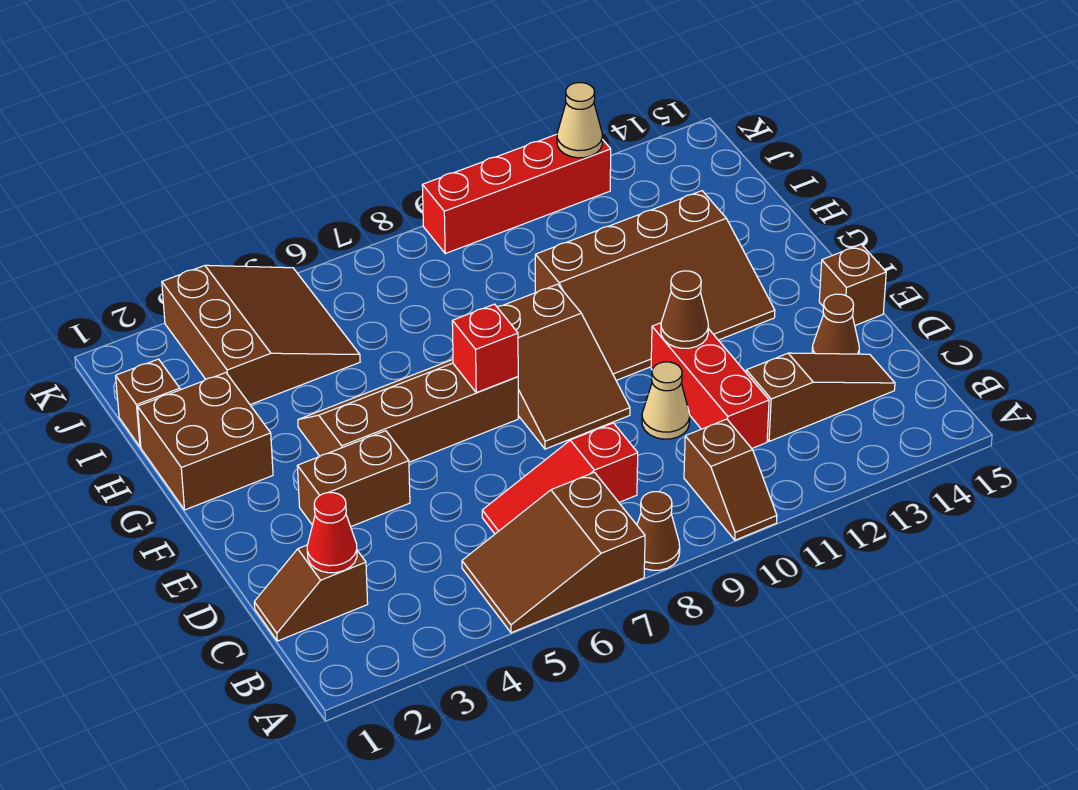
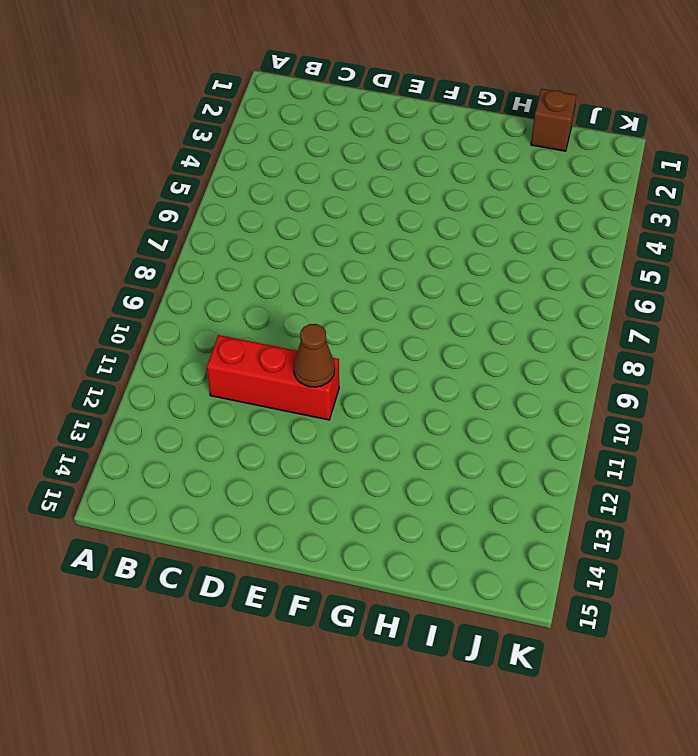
none -> brown slope A5:B7 level 1 top 7
none -> brown cone A8 level 1
none -> brown slope A10:B10 level 1 top B

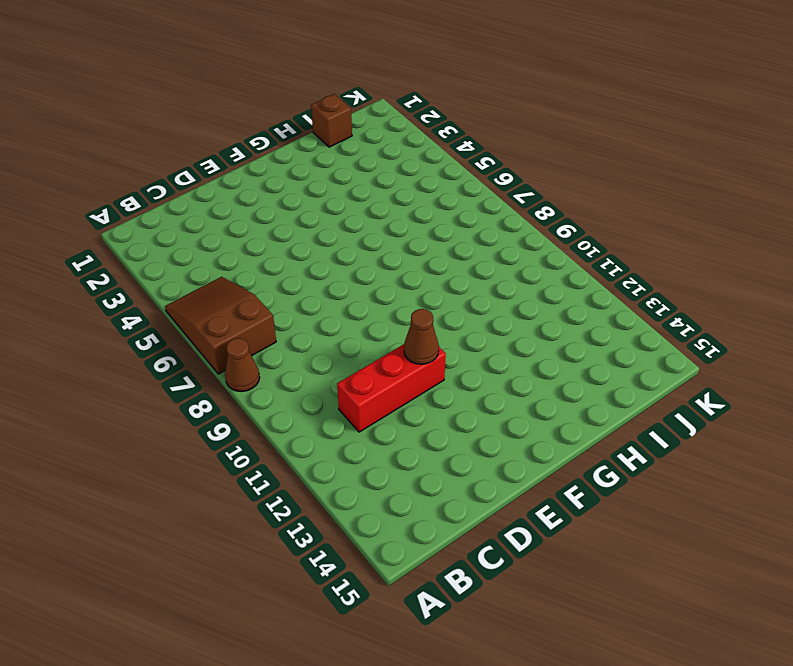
none -> brown slope A10:B10 level 1 top B
none -> brown slope C1:C2 level 1 top 2
none -> red slope C6:C8 level 1 top 8

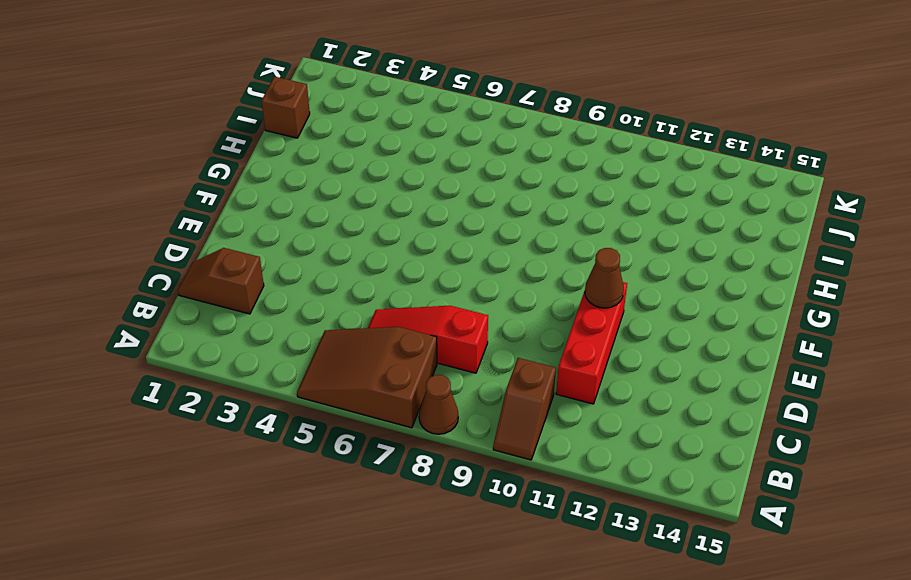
none -> brown slope C12:C14 level 1 top 12
none -> tan cone D10 level 1
none -> brown cone D14 level 1

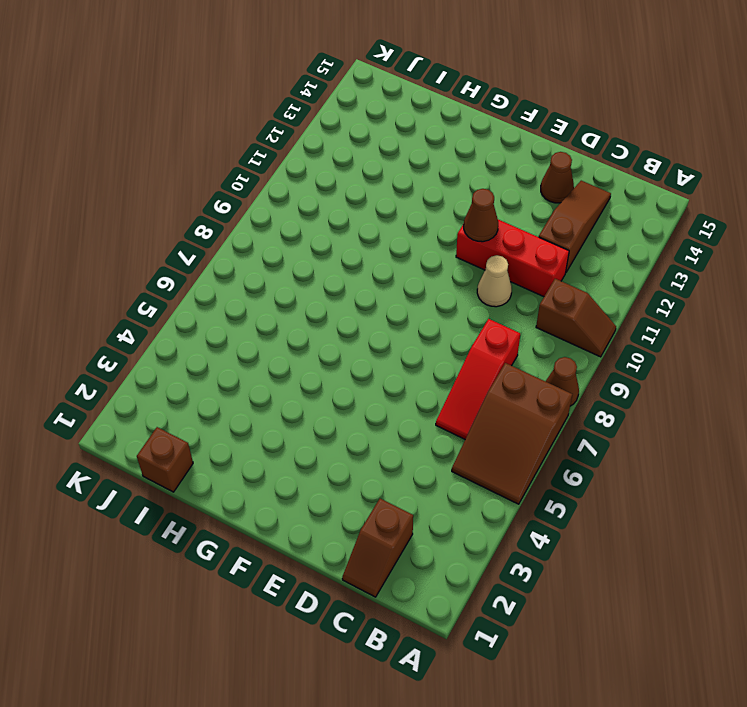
none -> brown brick E3:E4 level 1
none -> brown slope E8:G9 level 1 top G
none -> brown brick E15 level 1

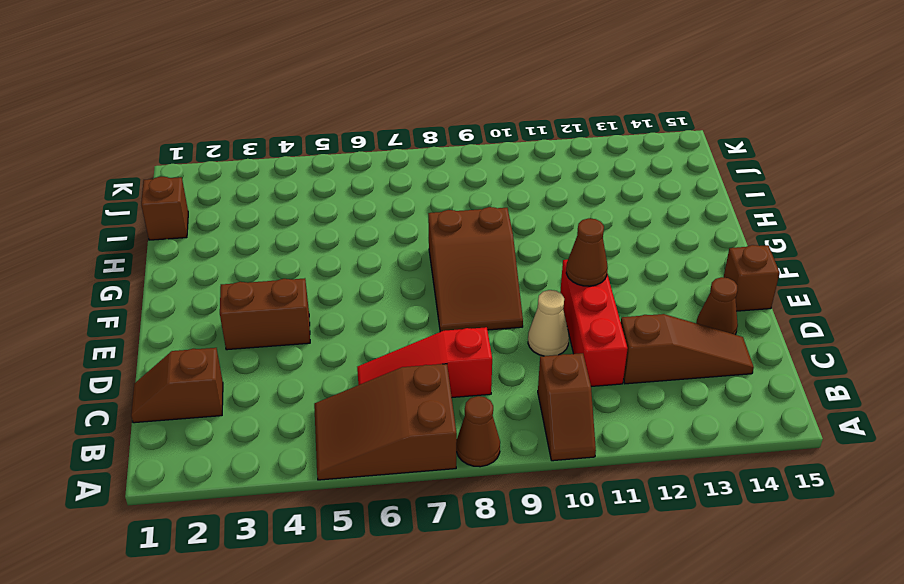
none -> brown slope F4:G7 level 1 top F
none -> brown slope F10:H13 level 1 top H
none -> brown brick G1:H2 level 1

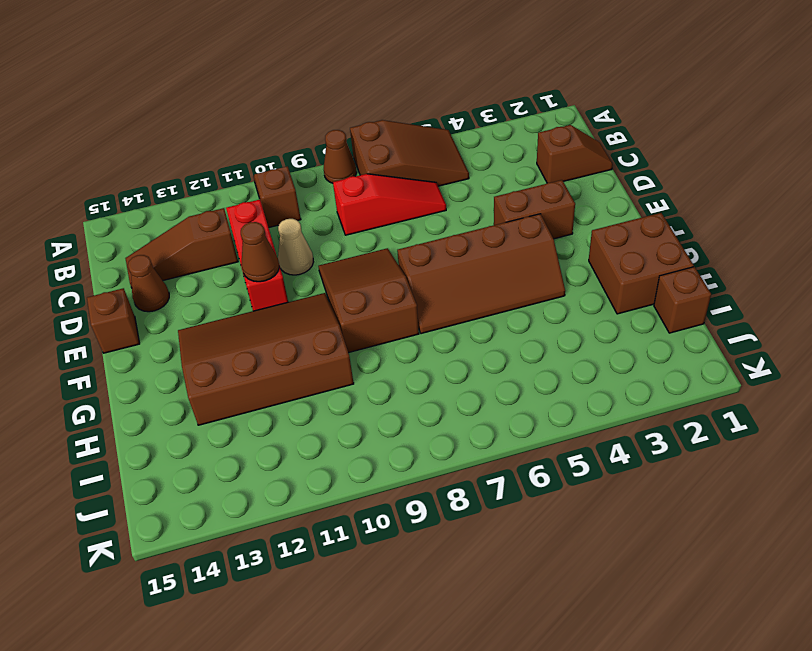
none -> brown slope I3:K5 level 1 top 3
none -> red brick K9:K12 level 1
none -> red cone C2 level 2

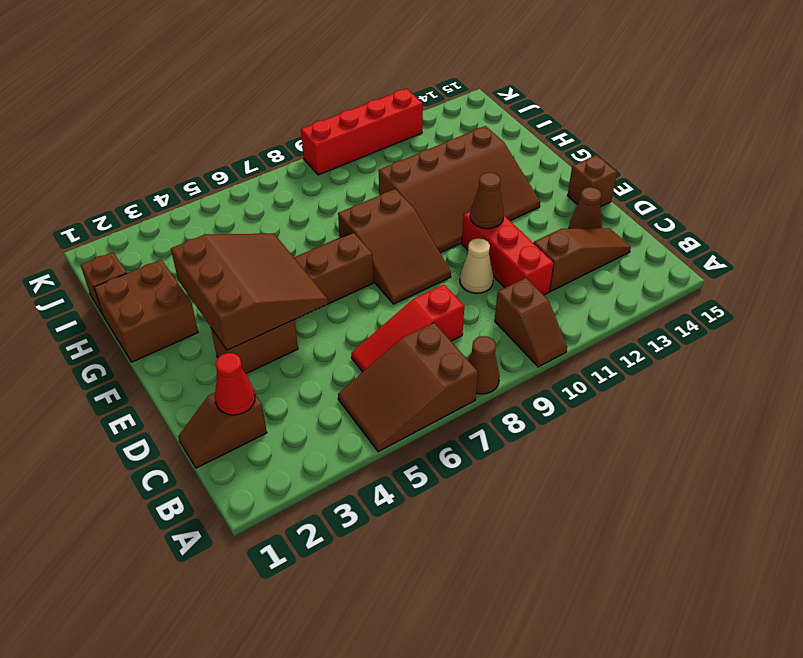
brown slope E3:G5 level 2 top 3 -> brown slope I3:K5 level 1 top 3
none -> red brick F7 level 2
none -> tan cone K12 level 2

